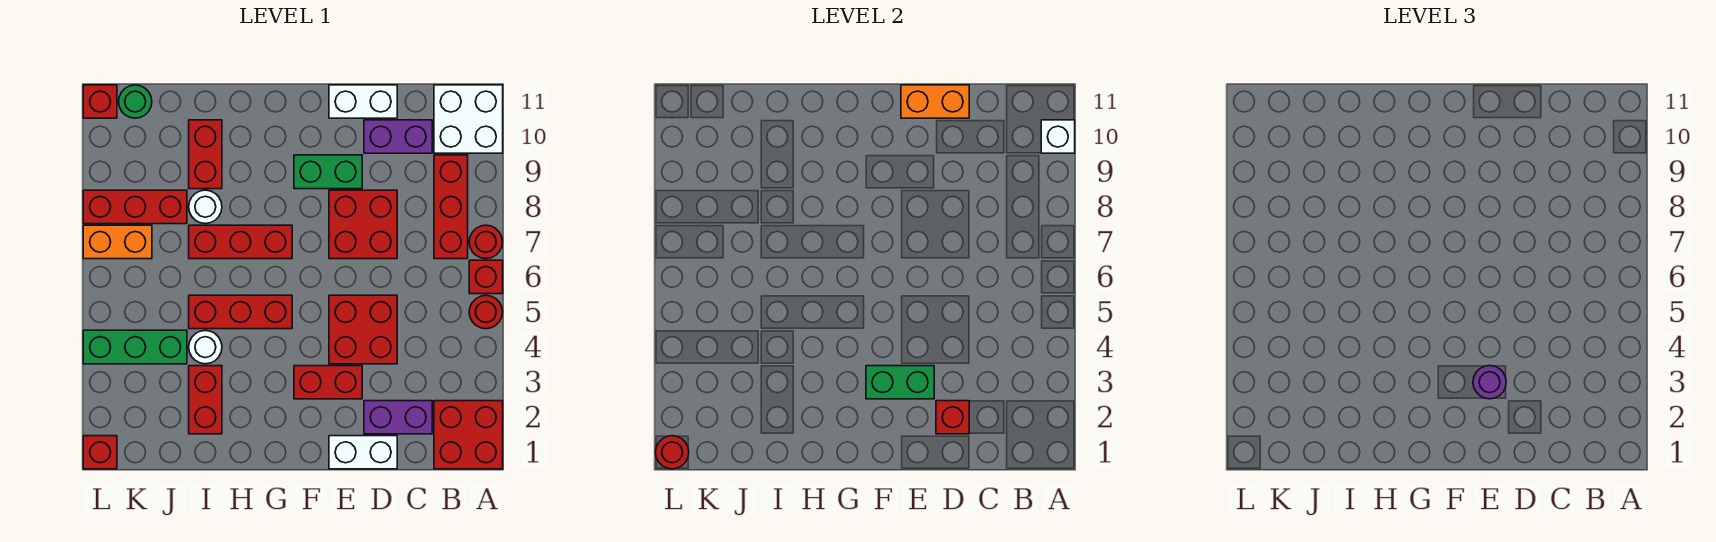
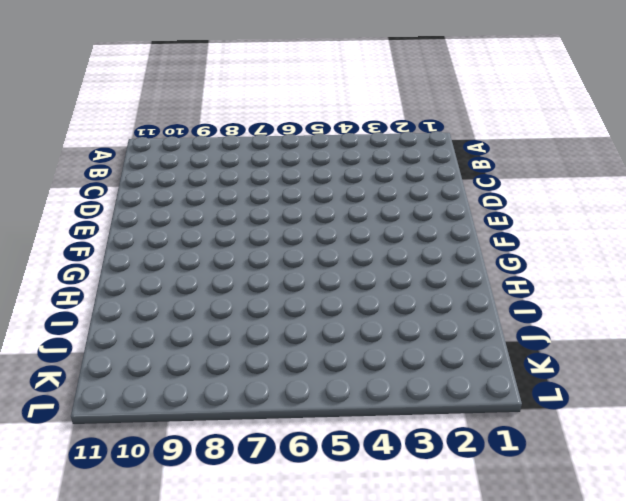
none -> red brick A1:B2 level 1
none -> red round brick A5 level 1
none -> red brick A6 level 1
none -> red round brick A7 level 1

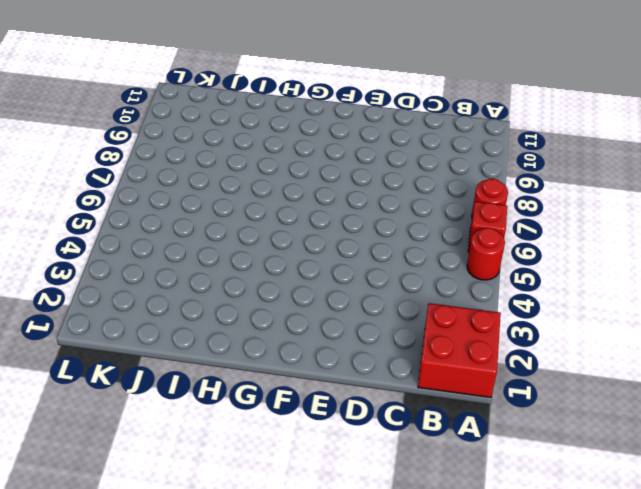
none -> white brick A10:B11 level 1
none -> red brick B7:B9 level 1
none -> purple brick C2:D2 level 1
none -> purple brick C10:D10 level 1

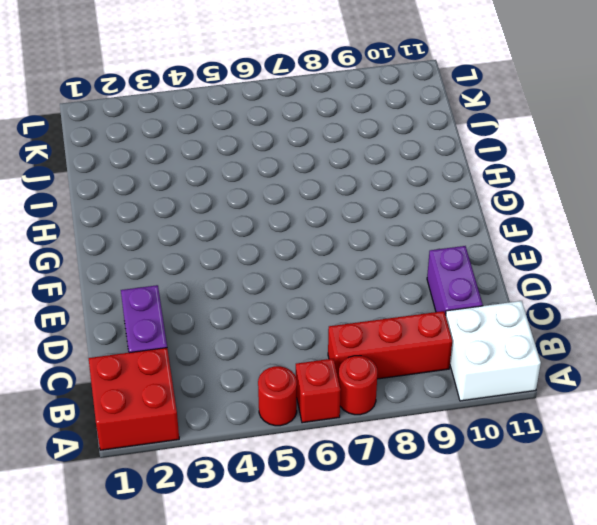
none -> white brick D1:E1 level 1
none -> red brick D4:E5 level 1
none -> red brick D7:E8 level 1
none -> white brick D11:E11 level 1

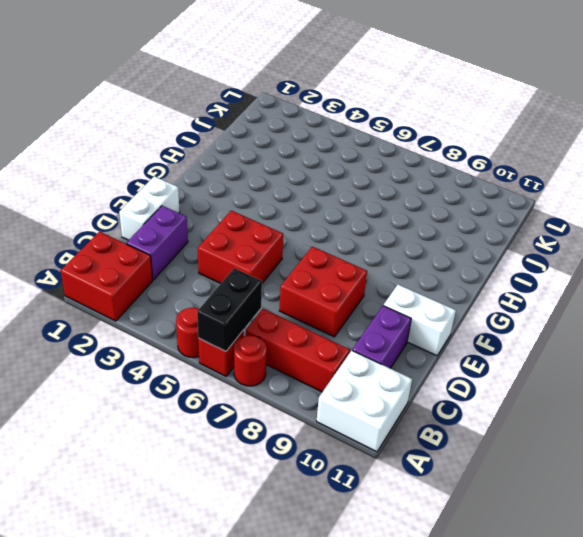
black brick A6:B6 level 2 -> none
white brick E10:E11 level 1 -> white brick D11:E11 level 1
none -> red brick E3:F3 level 1
none -> green brick E9:F9 level 1
none -> red brick G5:I5 level 1
none -> red brick G7:I7 level 1

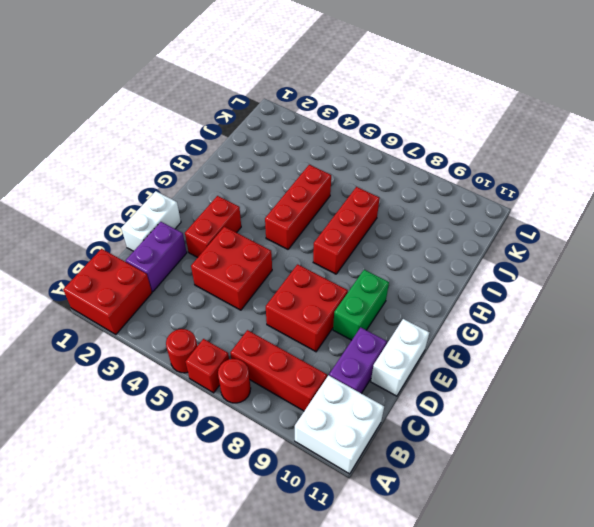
none -> red brick I2:I3 level 1
none -> white round brick I4 level 1
none -> white round brick I8 level 1
none -> red brick I9:I10 level 1

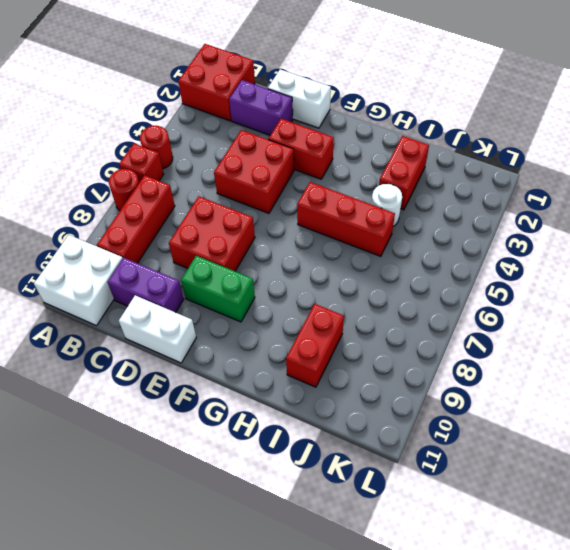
none -> red brick G7:I7 level 1
none -> white round brick I8 level 1
none -> green brick J4:L4 level 1
none -> red brick J8:L8 level 1

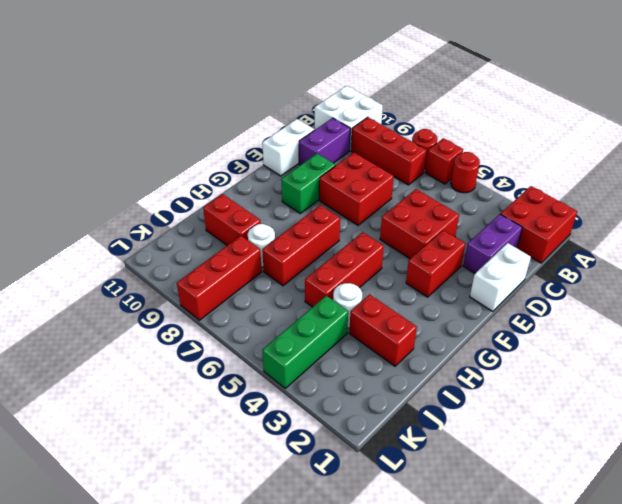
none -> orange brick K7:L7 level 1
none -> green round brick K11 level 1
none -> red brick L1 level 1
none -> red brick L11 level 1

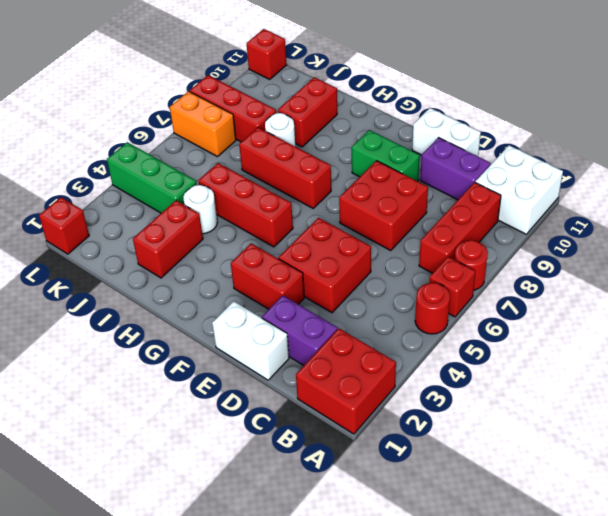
none -> green round brick K11 level 1
none -> white brick A10 level 2
none -> red brick D2 level 2
none -> orange brick D11:E11 level 2

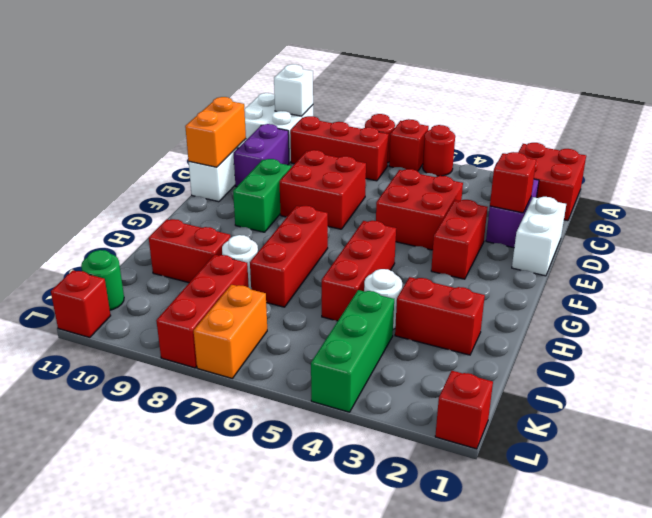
none -> green brick E3:F3 level 2
none -> red round brick L1 level 2
none -> purple round brick E3 level 3

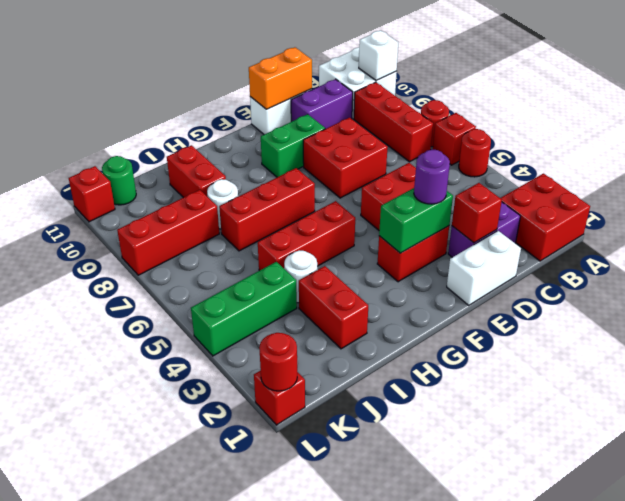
none -> orange brick K7:L7 level 1

